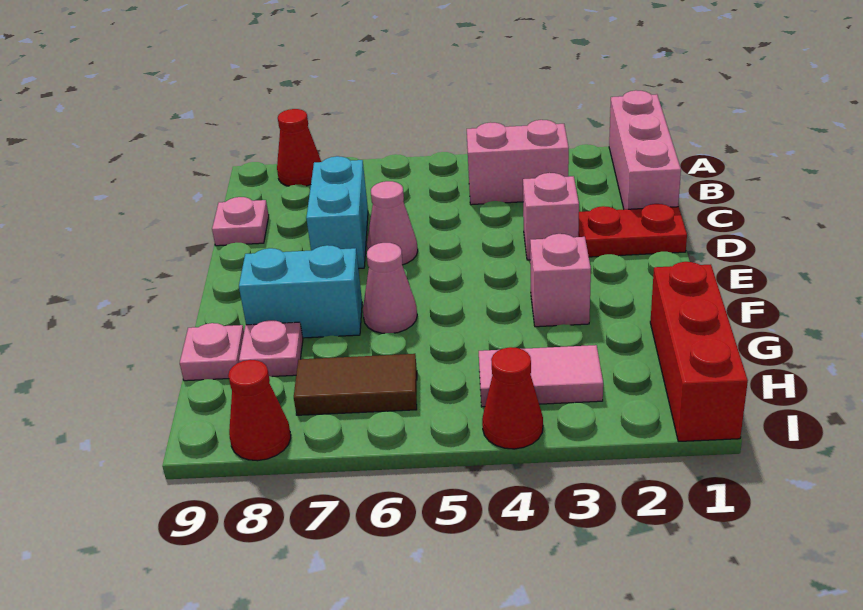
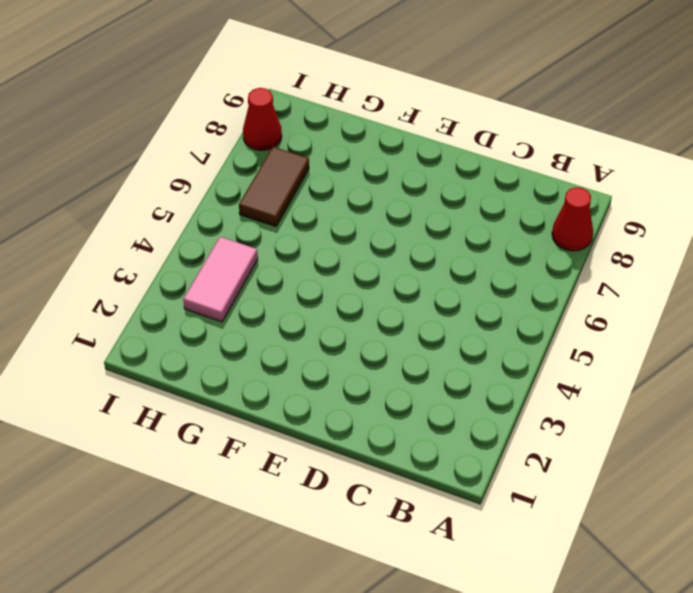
none -> pink brick A1:C1 level 1
none -> pink brick B3:B4 level 1
none -> cyan brick C7:D7 level 1

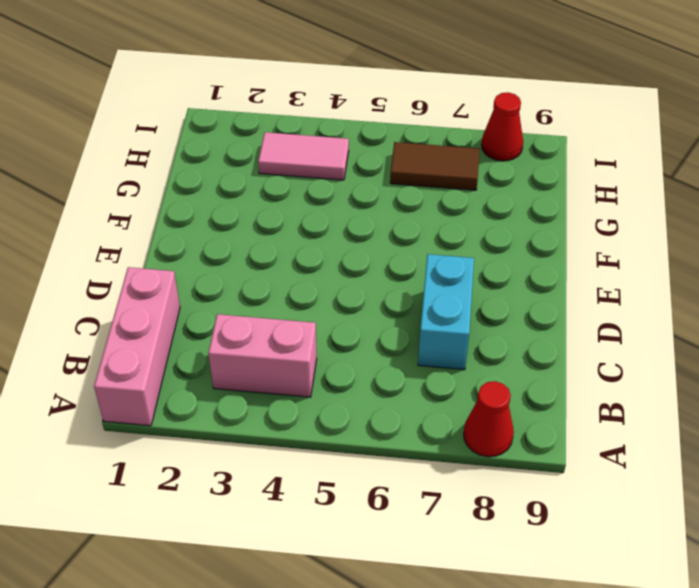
none -> pink plate C9 level 1
none -> red plate D1:D2 level 1
none -> pink brick D3 level 1

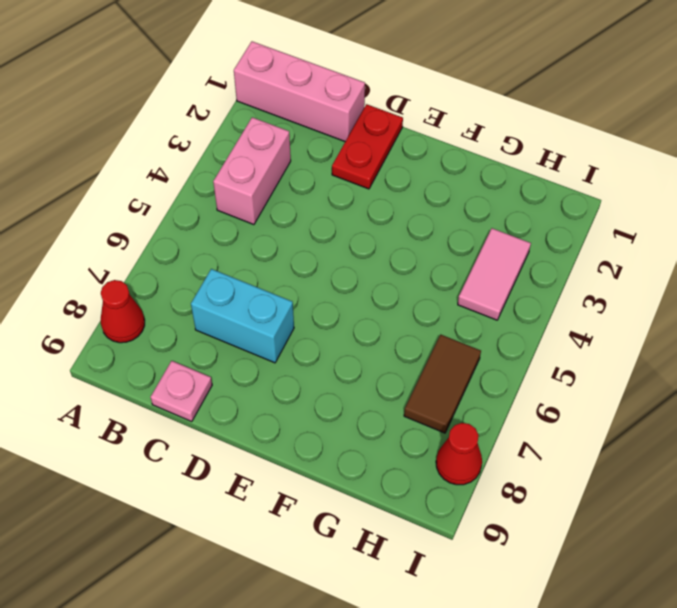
none -> pink brick D3 level 1
none -> pink cone D6 level 1
none -> pink brick F3 level 1

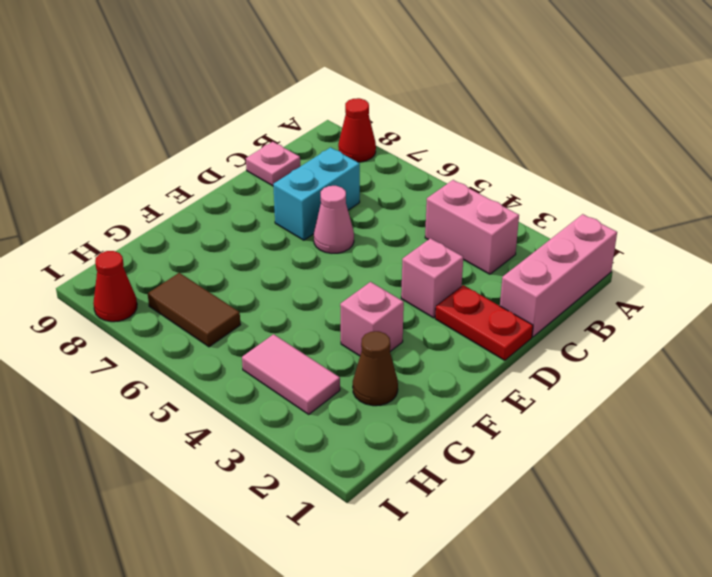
brown cone G2 level 1 -> none
none -> pink cone F6 level 1
none -> cyan brick F7:F8 level 1
none -> red brick G1:I1 level 1

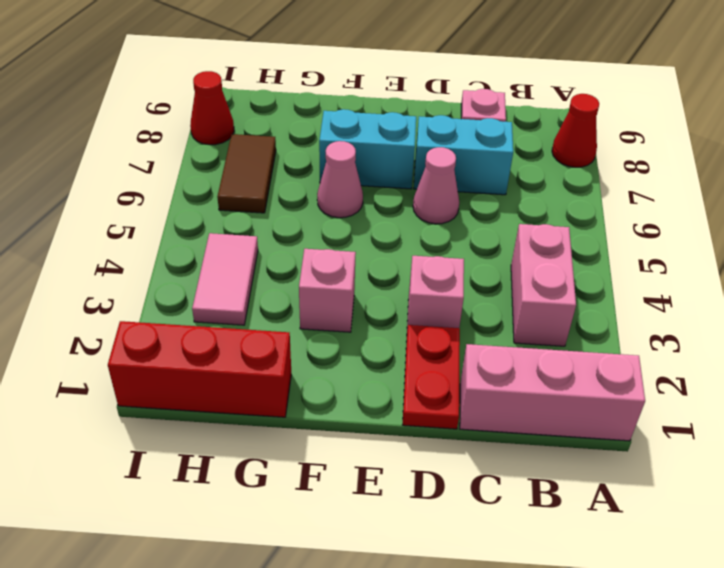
cyan brick E7:F7 level 1 -> cyan brick F7:F8 level 1
none -> pink plate G8 level 1
none -> pink plate G9 level 1
none -> red cone I4 level 1

